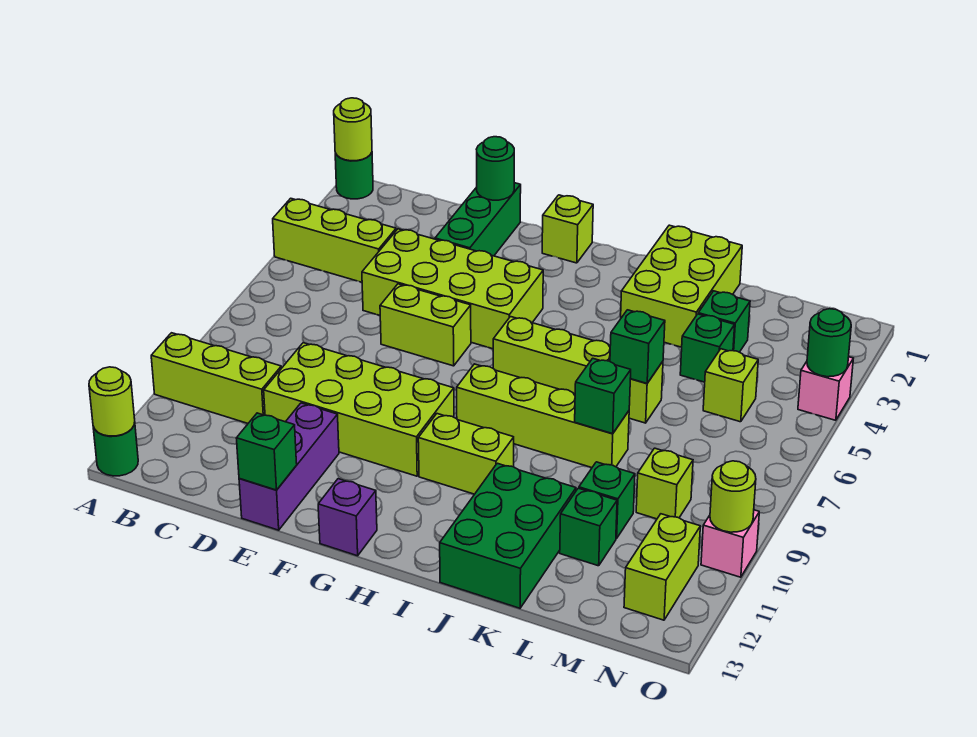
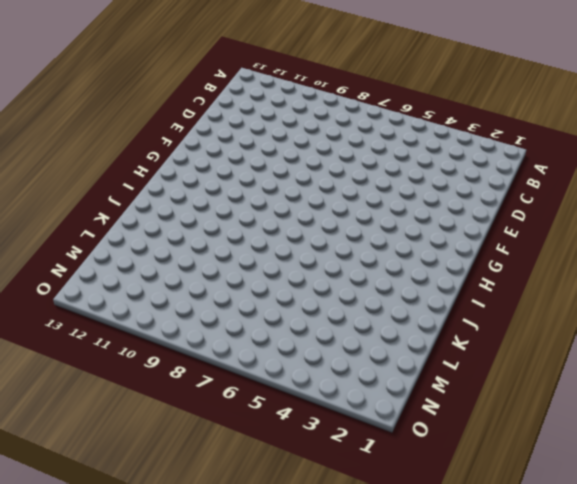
none -> green round brick A1 level 1
none -> lime brick A4:C4 level 1
none -> lime brick A10:C10 level 1
none -> green round brick A13 level 1

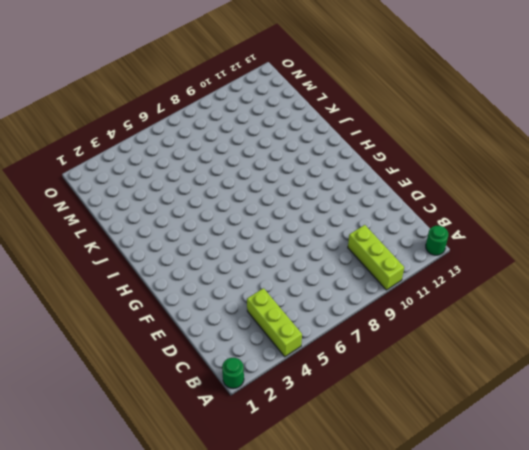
none -> lime brick D4:G5 level 1
none -> lime brick D9:G10 level 1
none -> green brick E1:E3 level 1
none -> lime brick E6:F6 level 1

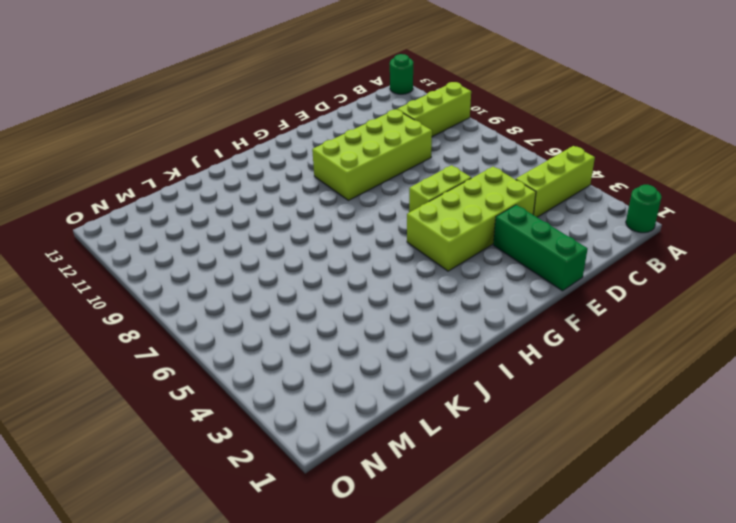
none -> purple brick E11:E13 level 1
none -> lime brick G1 level 1
none -> purple brick G13 level 1
none -> lime brick H6:K6 level 1

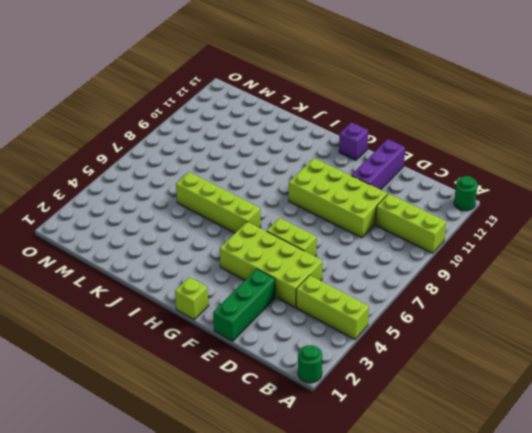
none -> lime brick H8:K8 level 1
none -> lime brick H10:I10 level 1
none -> lime brick J1:K3 level 1
none -> green brick J11:K13 level 1

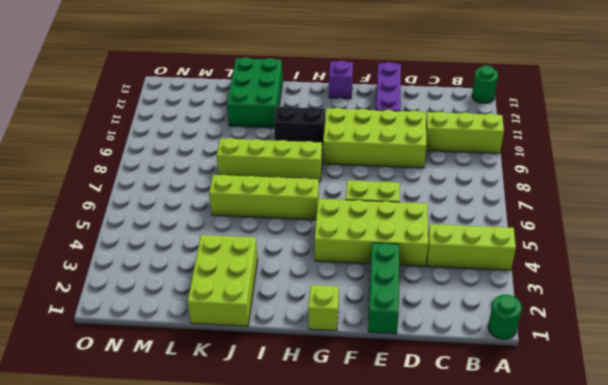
black brick H10:I10 level 1 -> lime brick H10:I10 level 1
none -> green brick L3 level 1
none -> green brick L4 level 1
none -> green brick L10 level 1
none -> green brick L11 level 1

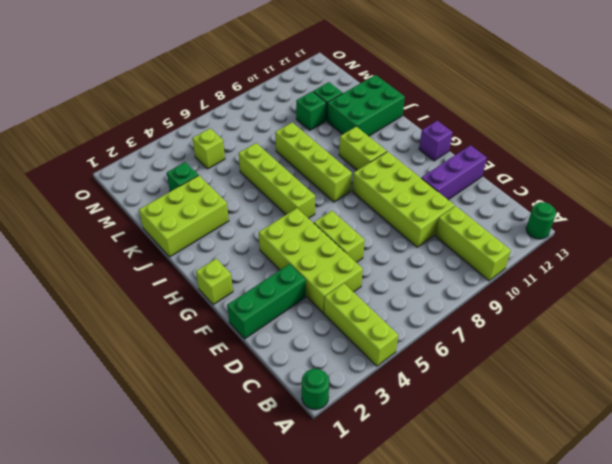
none -> green brick L4 level 1
none -> lime brick M9 level 1
none -> lime brick N11:N12 level 1
none -> pink brick O4 level 1

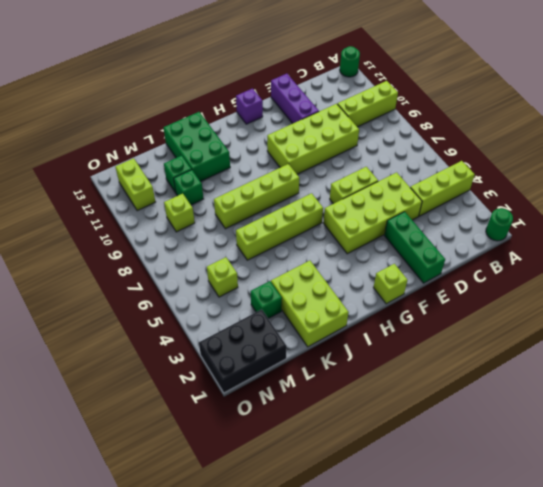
black brick M1:O2 level 1 -> none
none -> lime brick H10:I10 level 1
none -> green brick L4 level 1
none -> pink brick O4 level 1
none -> pink brick O10 level 1

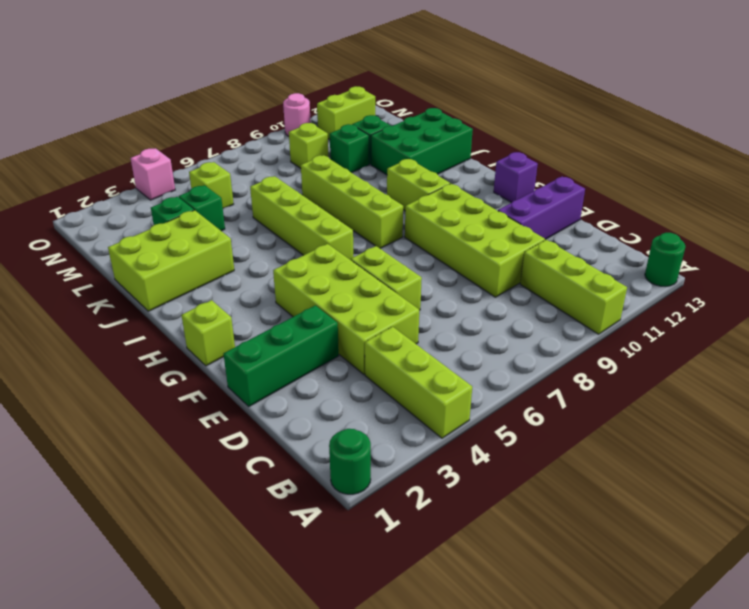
pink round brick O10 level 1 -> pink brick O10 level 1
none -> lime round brick A1 level 2
none -> lime round brick A13 level 2
none -> green round brick E1 level 2
none -> green brick E13 level 2

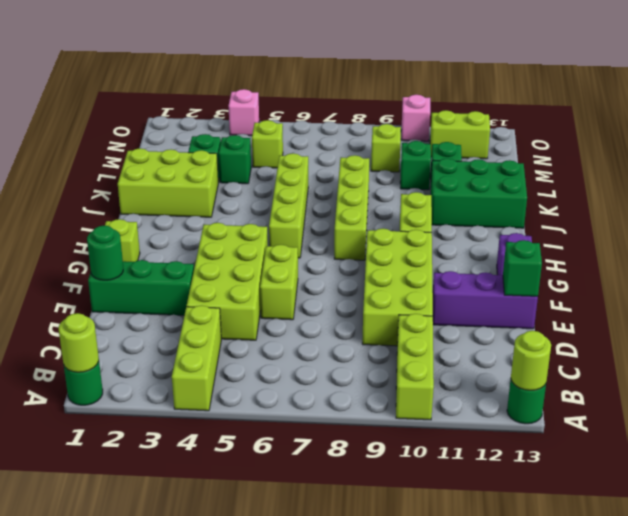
none -> green brick K6 level 2
none -> green brick K8 level 2
none -> green round brick O4 level 2
none -> lime round brick O10 level 2

